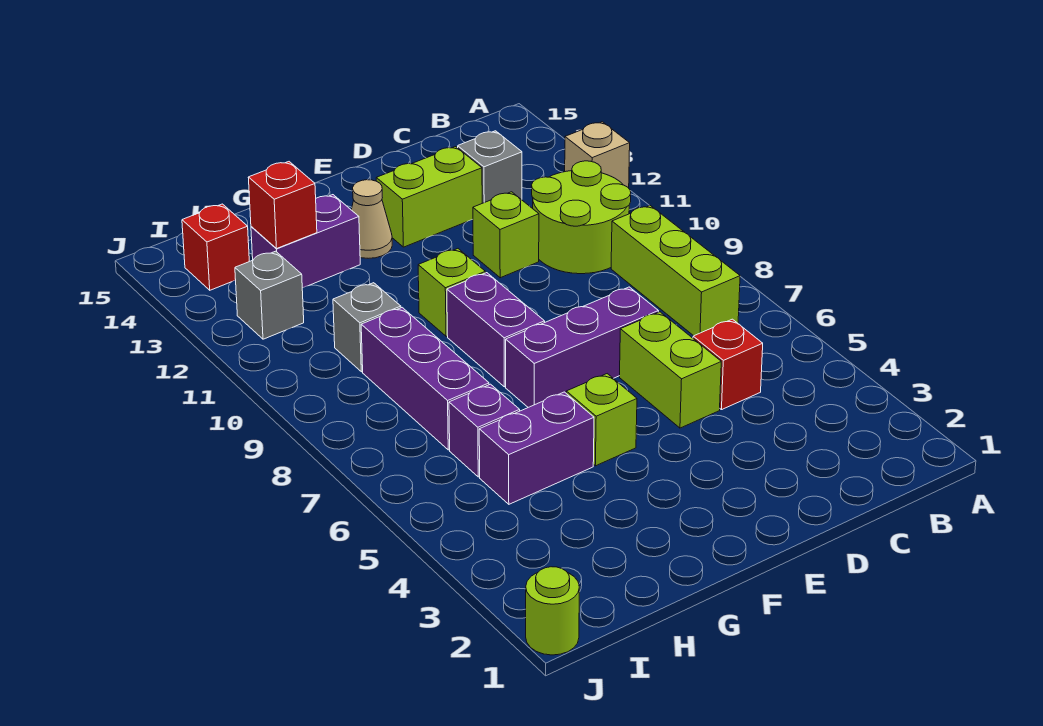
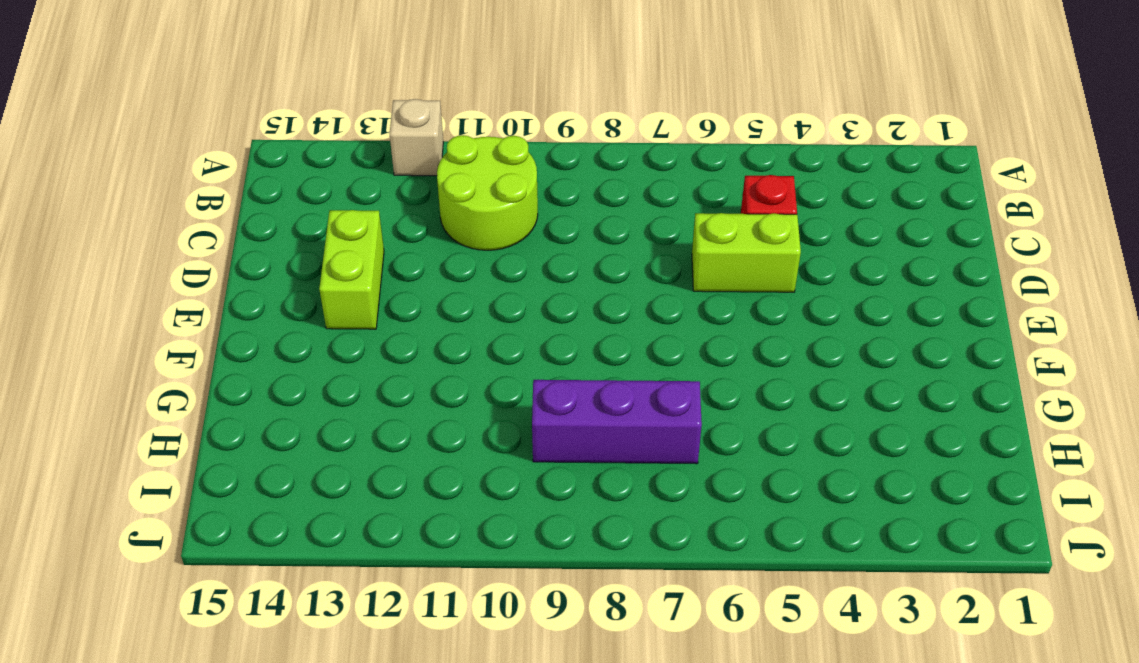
none -> lime brick B7:B9 level 1
none -> grey brick C13 level 1
none -> purple brick D7:F7 level 1

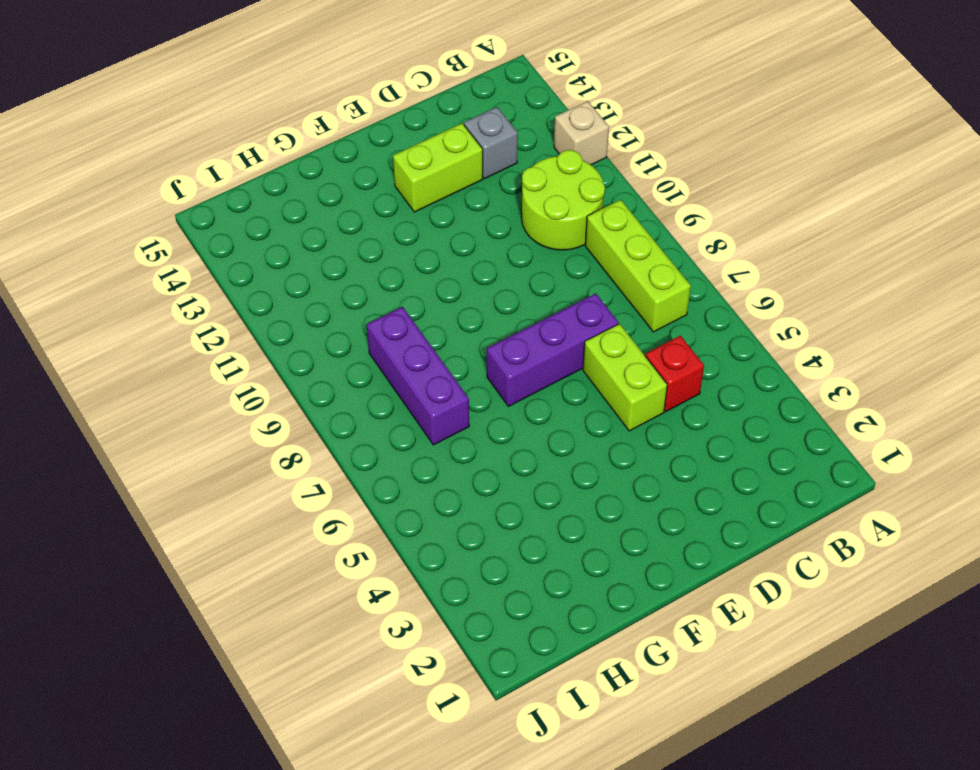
none -> lime brick D11 level 1
none -> lime brick F5 level 1
none -> purple brick F8:F9 level 1

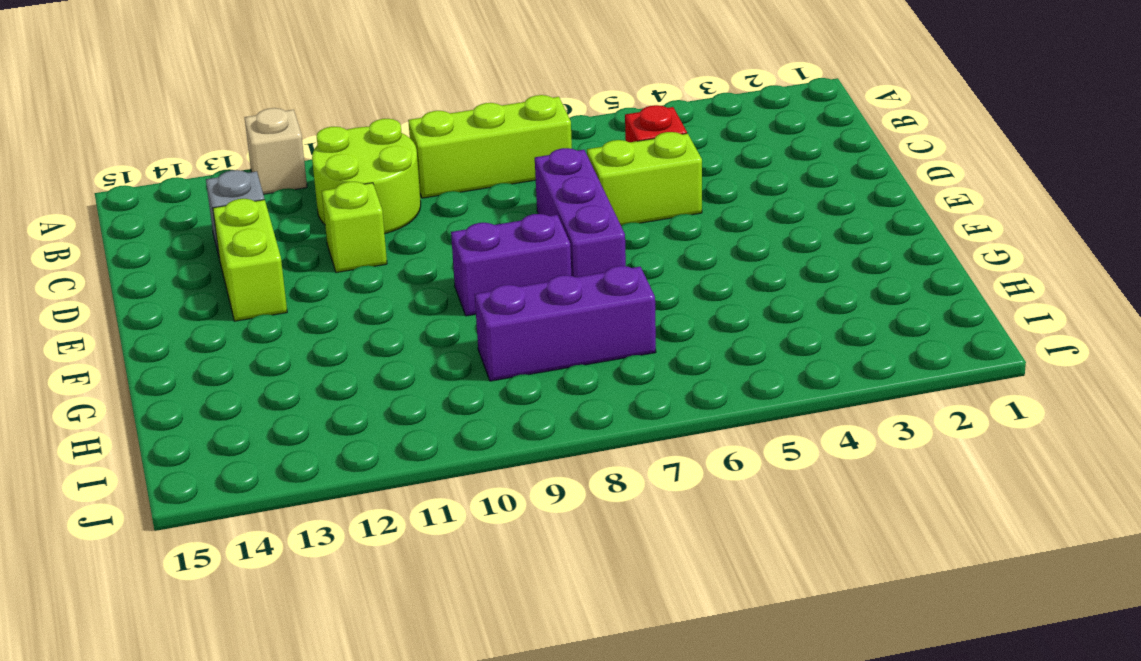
none -> lime brick F5 level 1
none -> lime brick F10 level 1
none -> tan cone F13 level 1

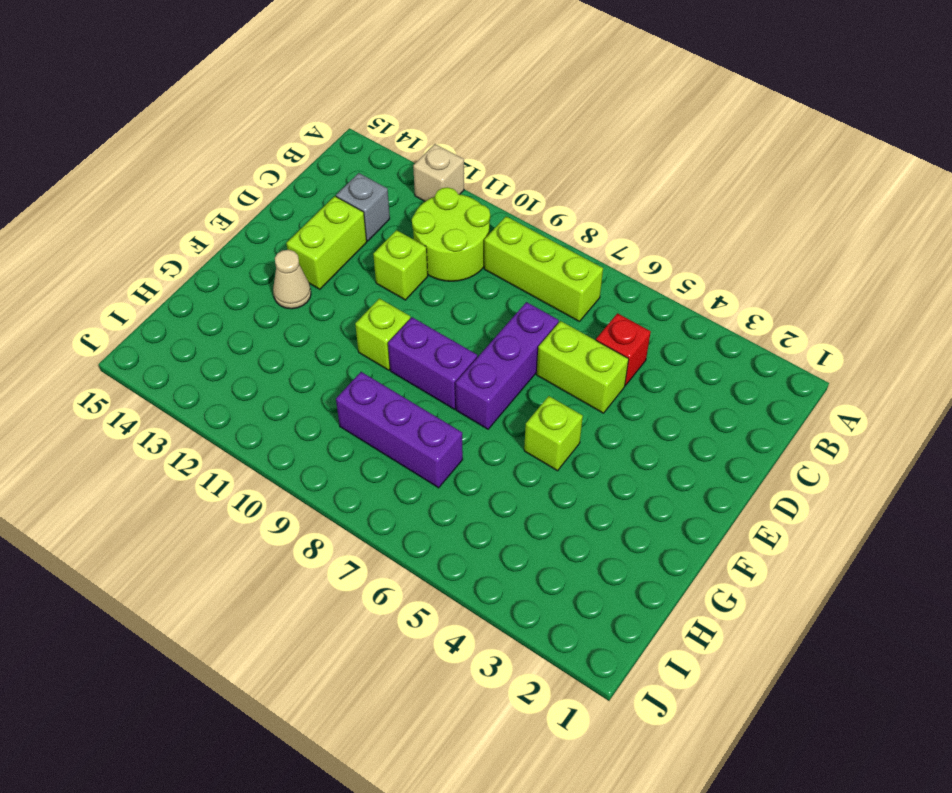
none -> purple brick G5:H5 level 1
none -> purple brick G13:H13 level 1
none -> purple brick H6 level 1

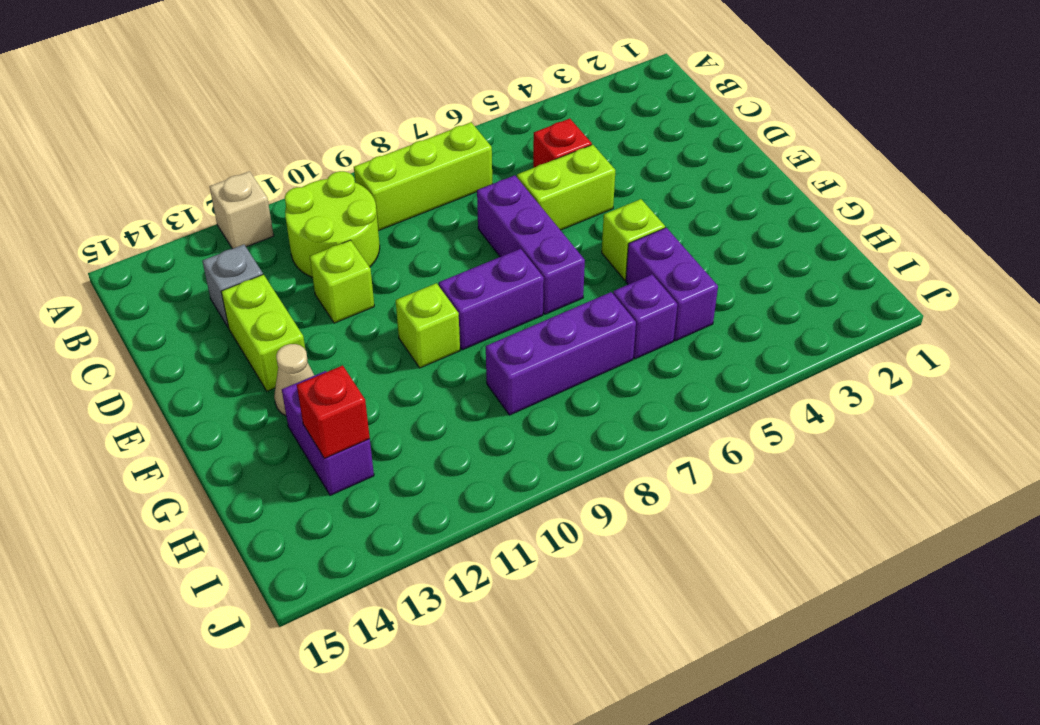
none -> grey brick H10 level 1
none -> grey brick I12 level 1
none -> red brick I14 level 1

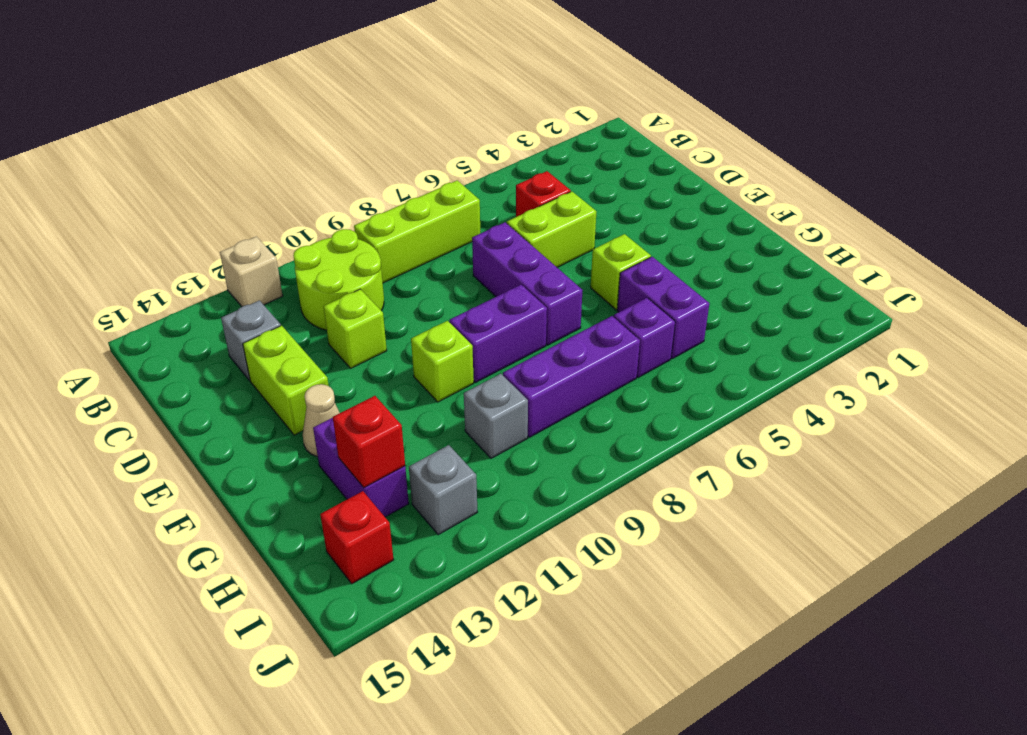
none -> lime round brick J1 level 1

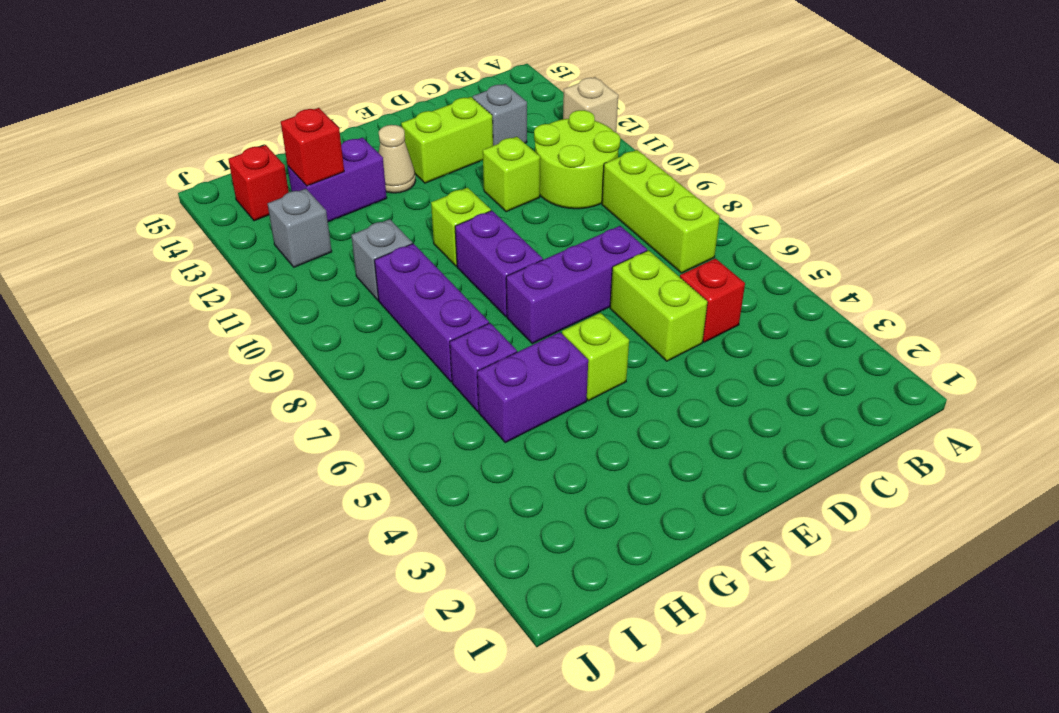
none -> lime round brick J1 level 1

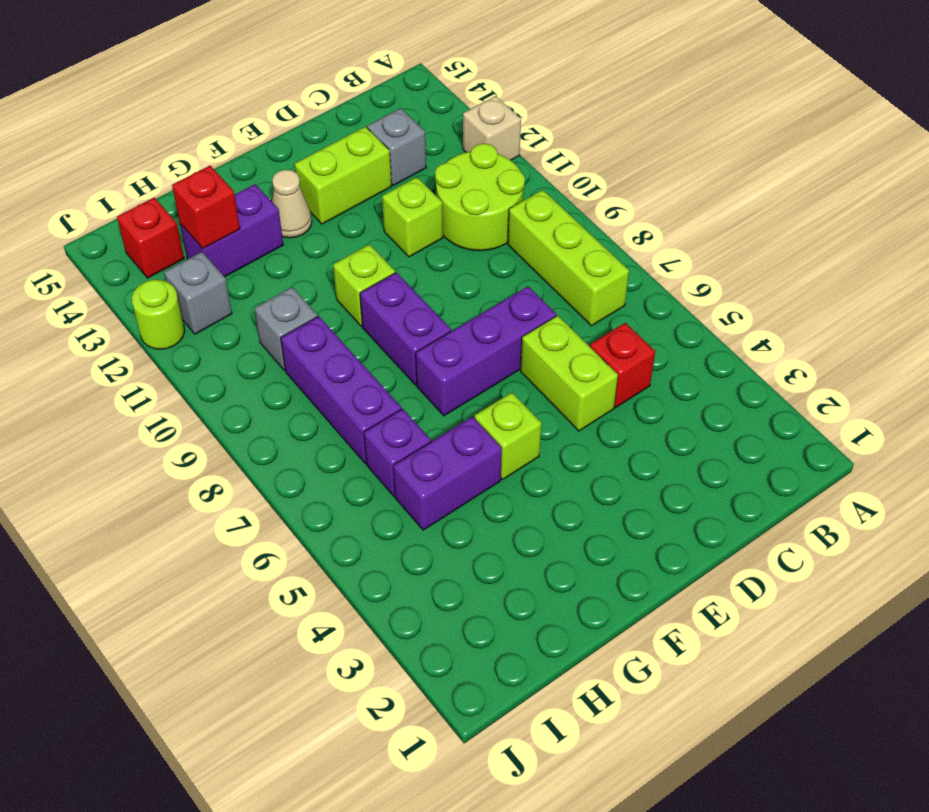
lime round brick J12 level 1 -> lime round brick J1 level 1

